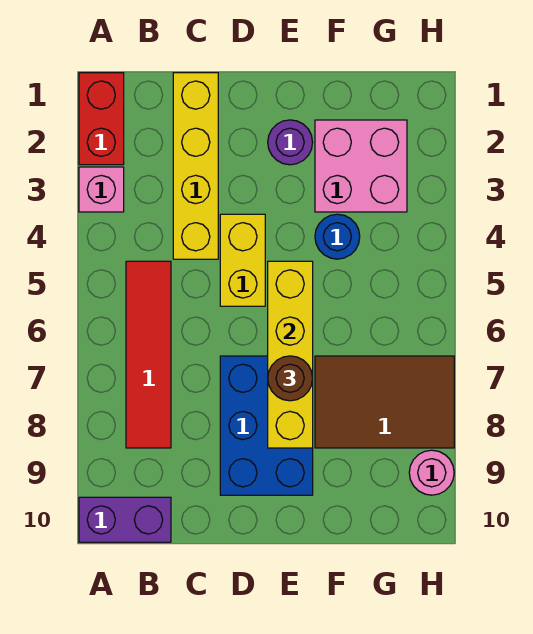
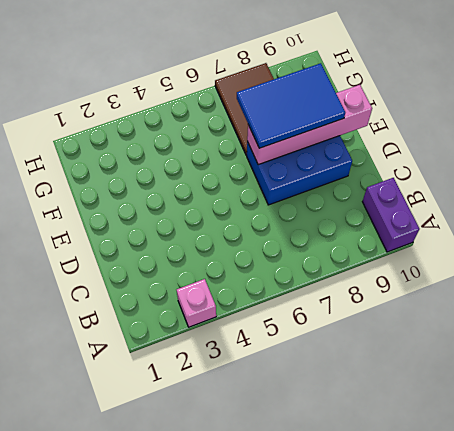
pink brick E7:E10 level 2 -> yellow brick E5:E8 level 2
blue tile E7:F9 level 3 -> brown round brick E7 level 3
none -> red brick A1:A2 level 1
none -> red tile B5:B8 level 1
none -> yellow brick C1:C4 level 1

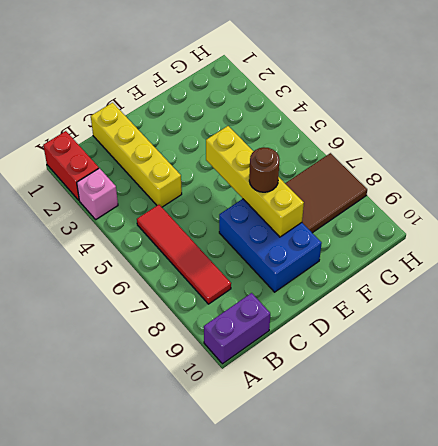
none -> yellow brick D4:D5 level 1
none -> purple round brick E2 level 1
none -> pink brick F2:G3 level 1

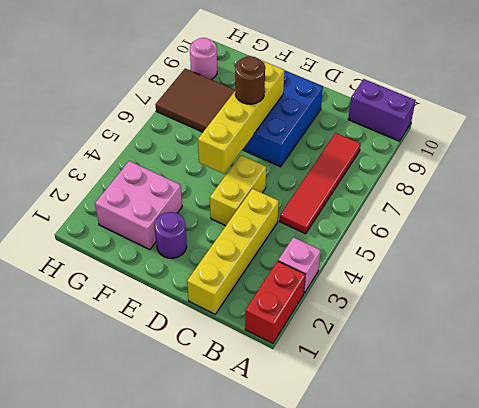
none -> blue round brick F4 level 1

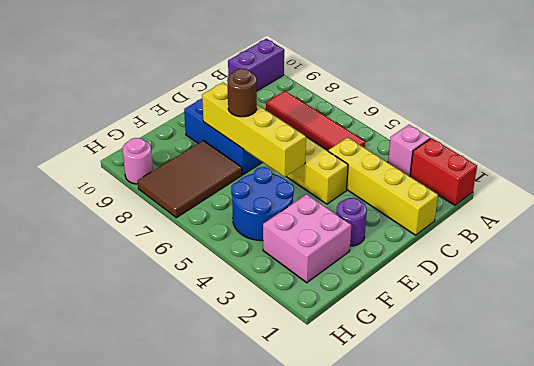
blue round brick F4:G5 level 1 -> blue round brick F4 level 1

